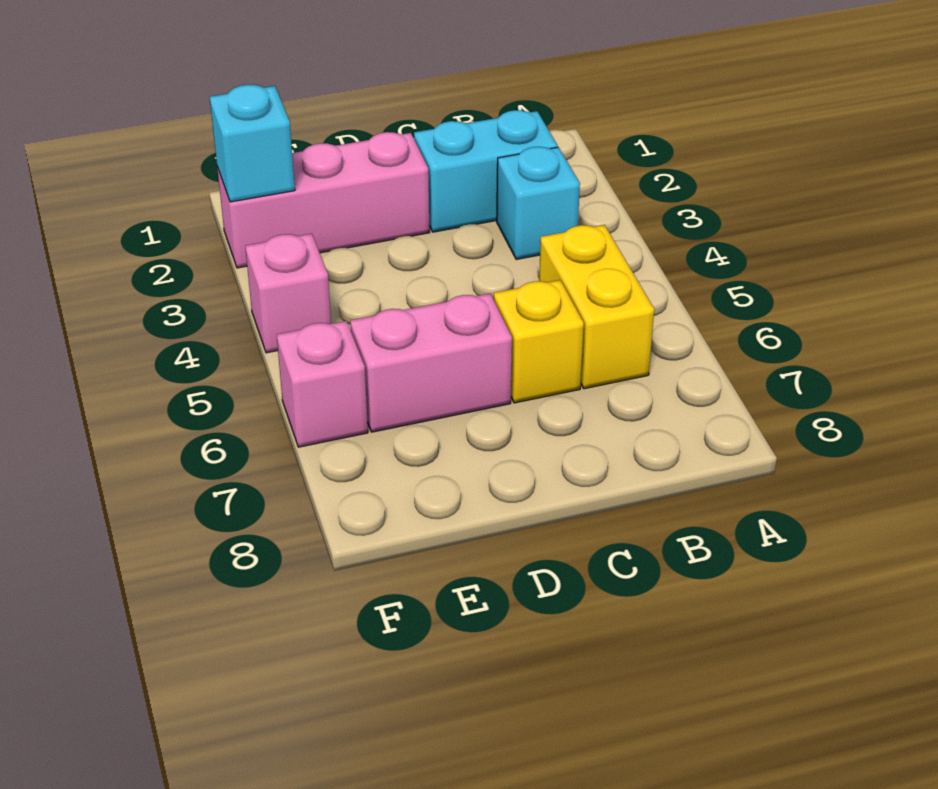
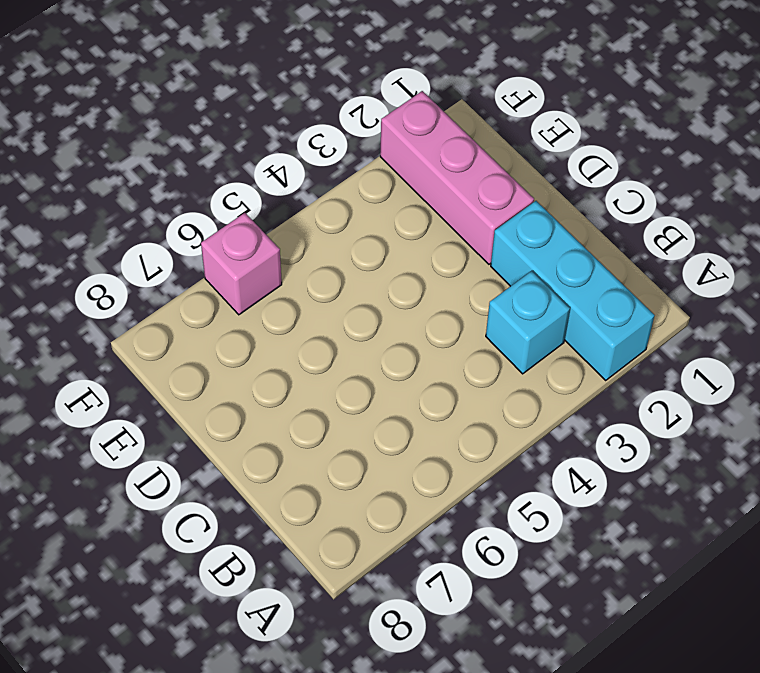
cyan brick A2:C2 level 1 -> cyan brick B2:C2 level 1
none -> yellow brick B5:B6 level 1
none -> yellow brick C6 level 1

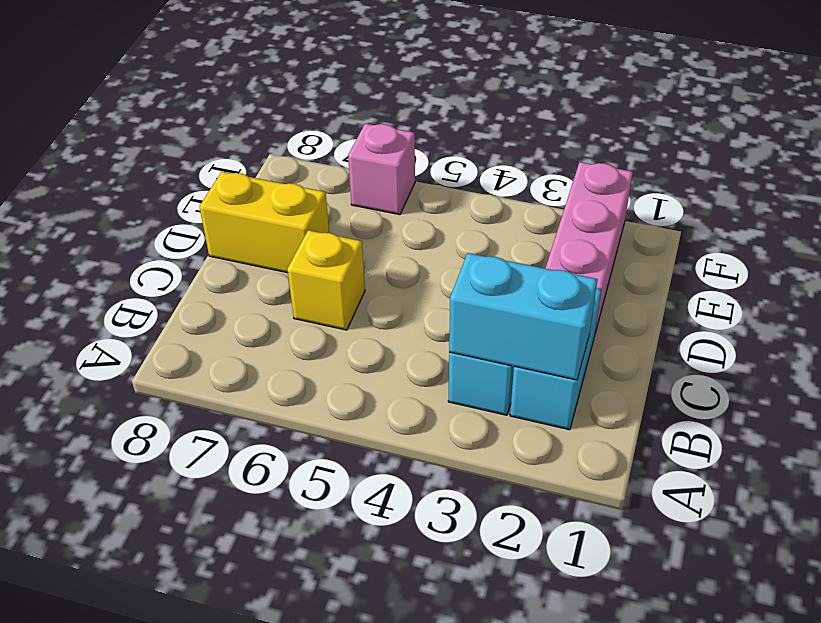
cyan brick B2:B3 level 2 -> none
yellow brick D7:D8 level 1 -> yellow brick B5:B6 level 1
none -> pink brick D6:E6 level 1
none -> pink brick F4 level 1

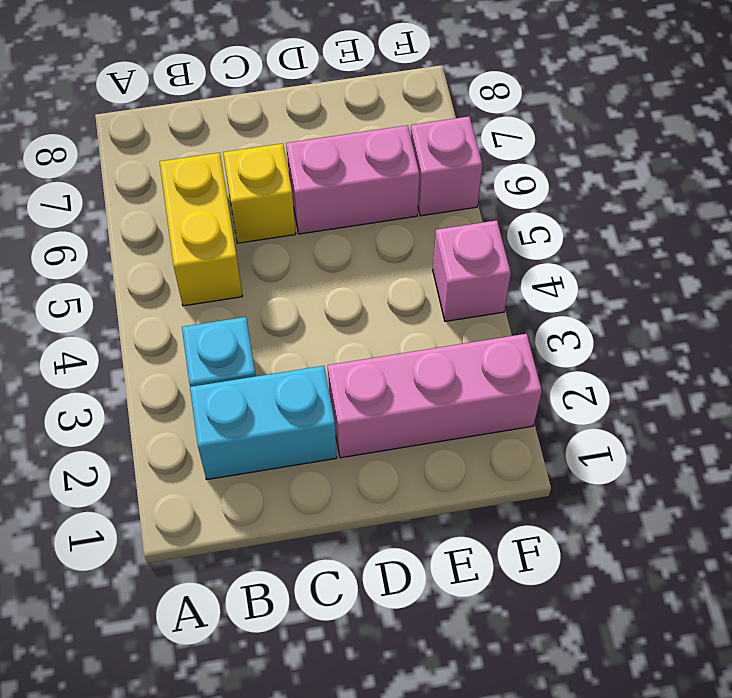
none -> cyan brick F2 level 2

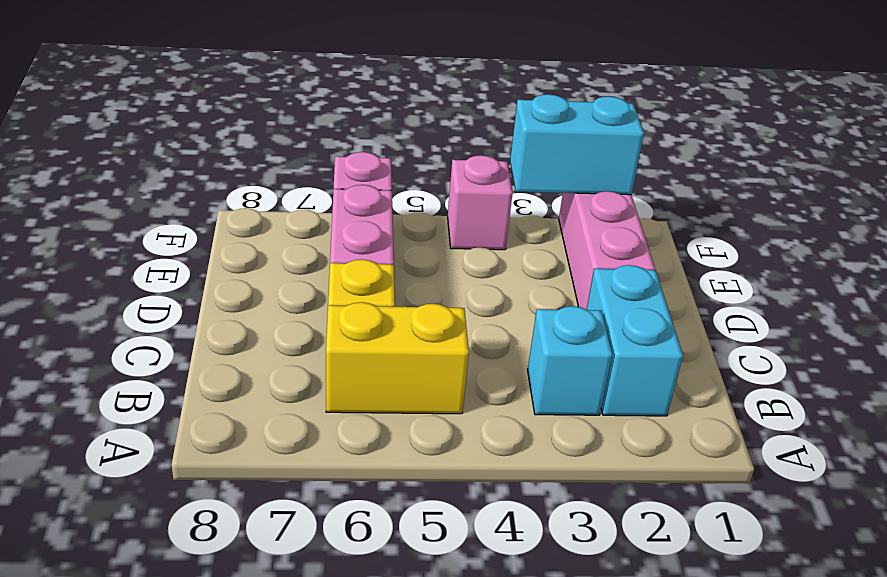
cyan brick F2:F3 level 2 -> cyan brick F2 level 2

